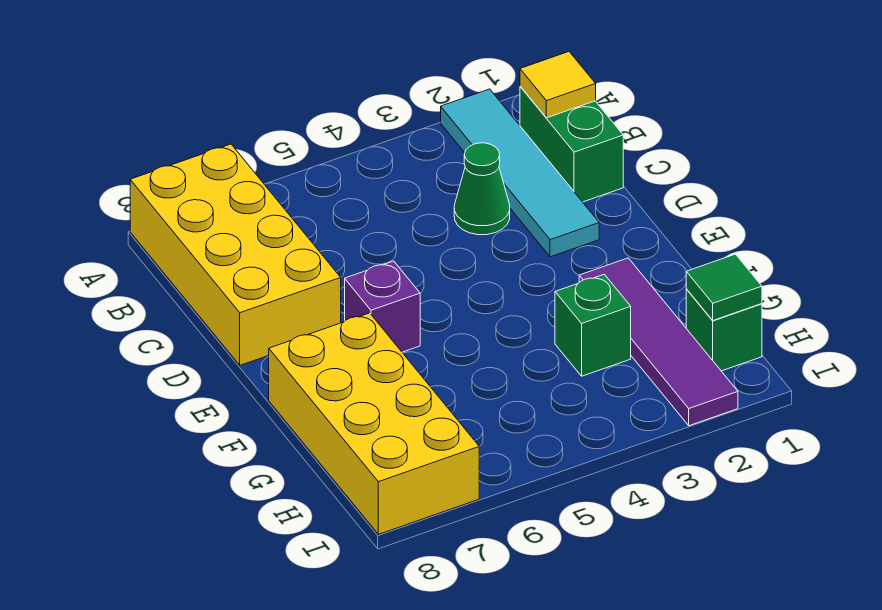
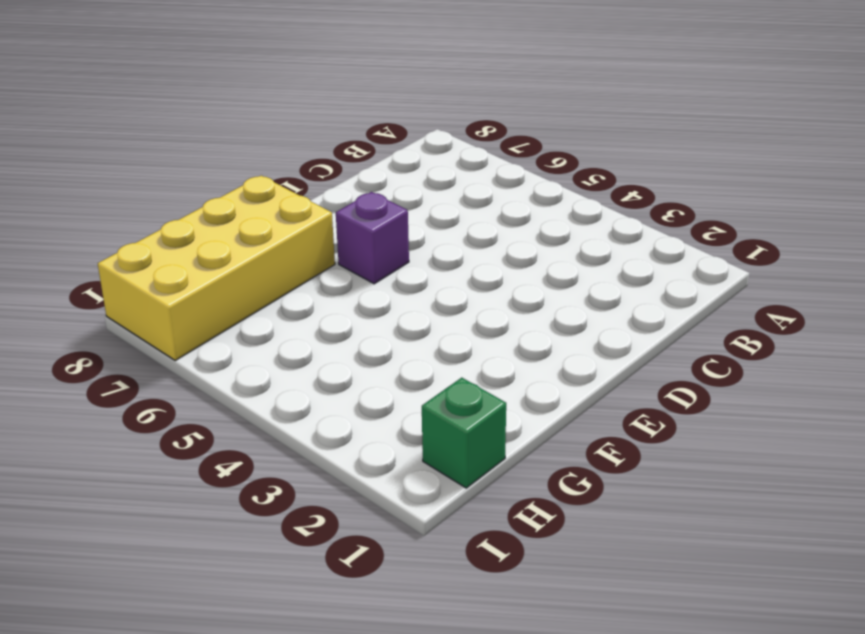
none -> cyan tile A2:D2 level 1
none -> yellow brick A7:D8 level 1

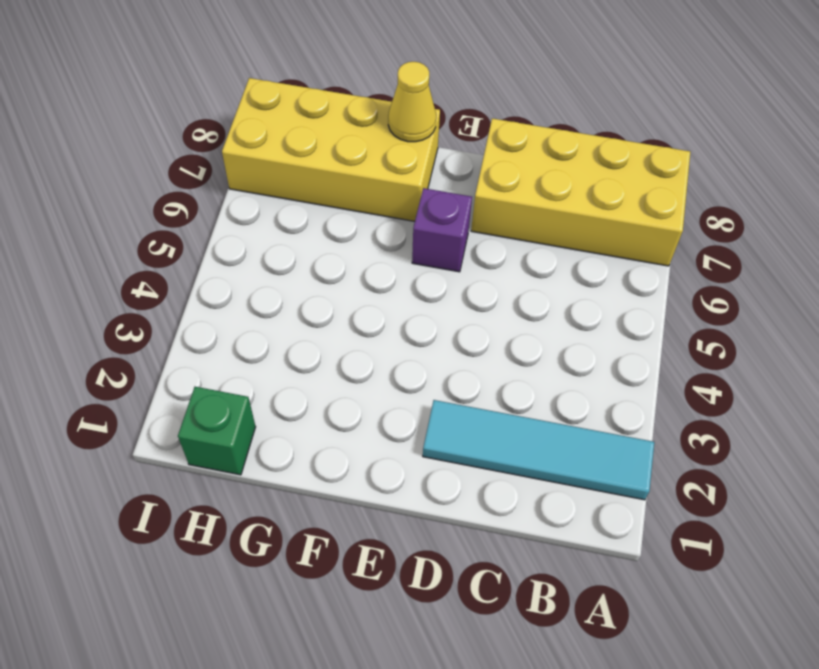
yellow cone F8 level 2 -> none
none -> green brick B1:C1 level 1
none -> green cone C3 level 1

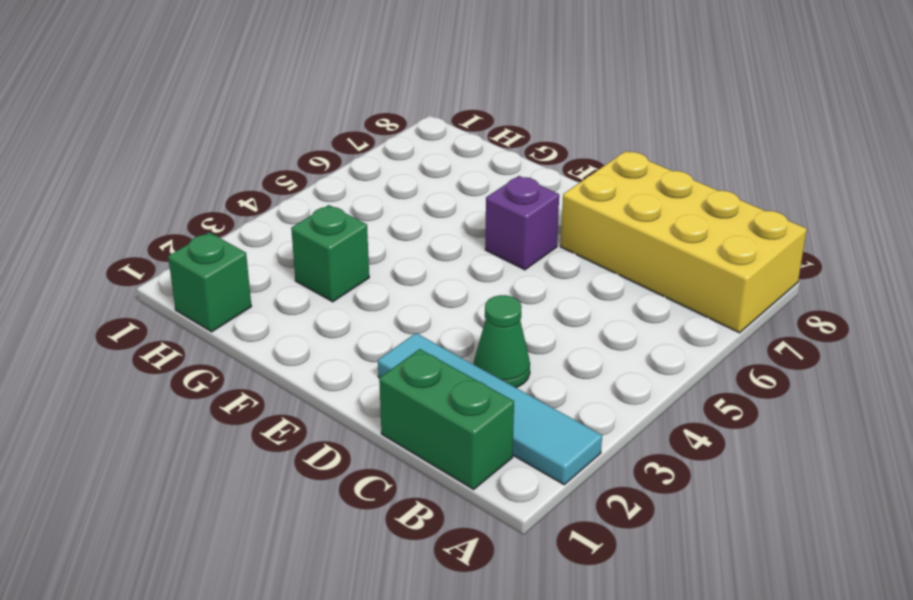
none -> purple tile F2:I2 level 1
none -> yellow brick F7:I8 level 1

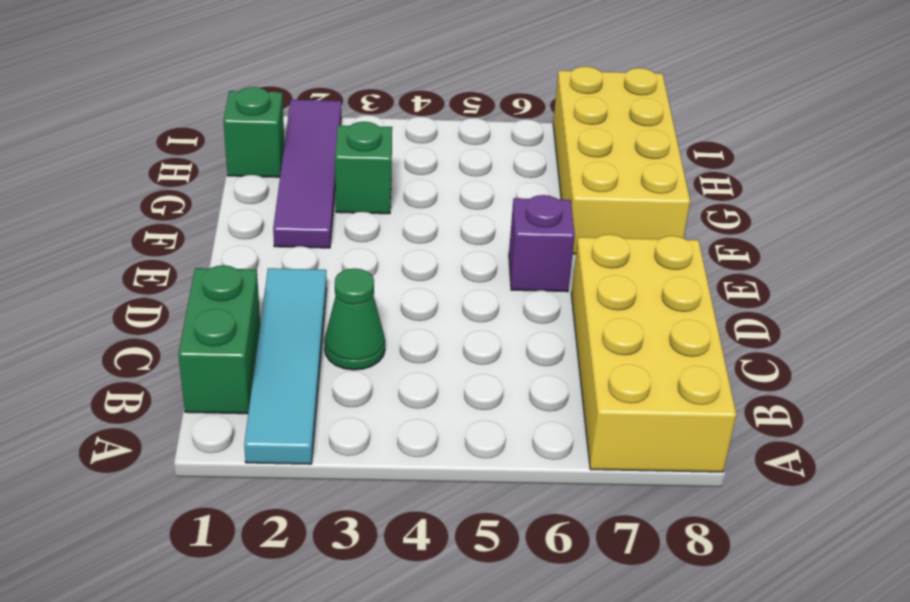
none -> yellow tile B1 level 2
none -> green tile H1 level 2

